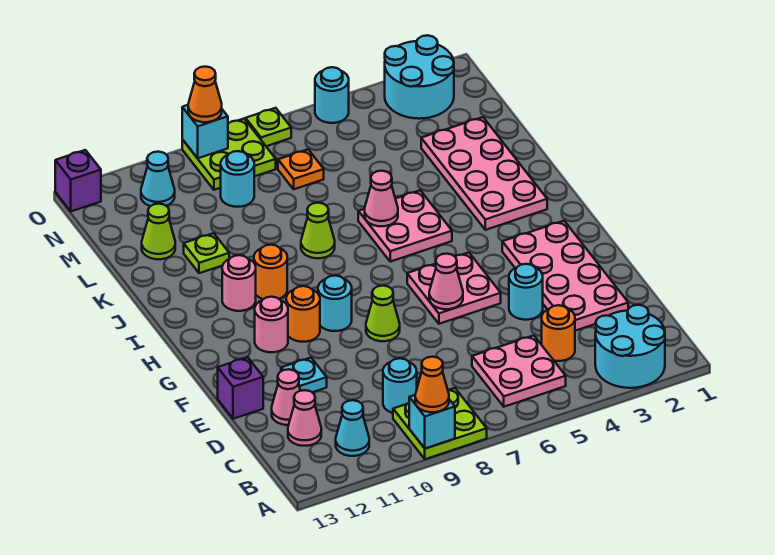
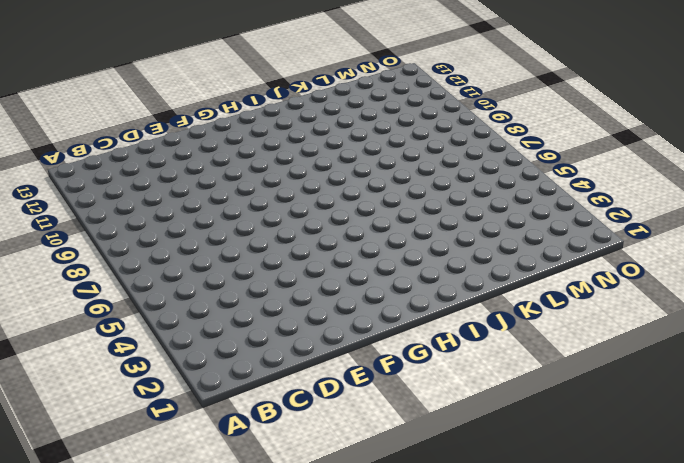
none -> cyan round brick A2:B3 level 1
none -> lime plate A8:B9 level 1
none -> pink plate B5:C6 level 1
none -> cyan cone B11 level 1

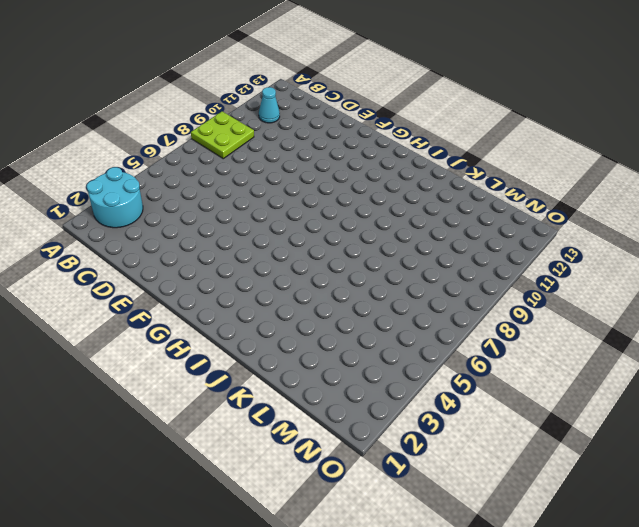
none -> pink plate B5:C6 level 1
none -> orange round brick C4 level 1
none -> cyan round brick C9 level 1
none -> pink cone C12 level 1

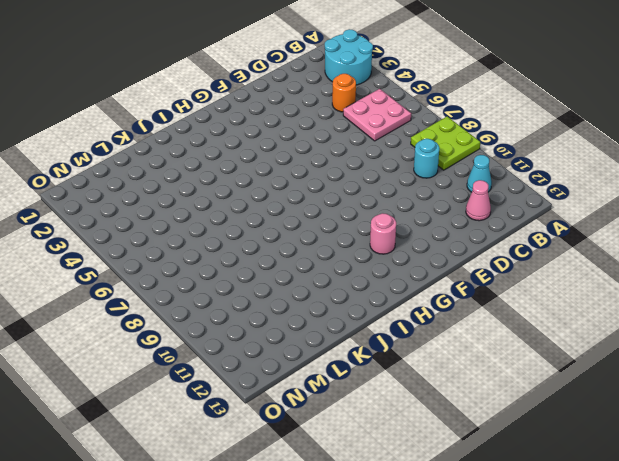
none -> pink plate D2:G3 level 1
none -> pink cone D12 level 1
none -> cyan round brick E4 level 1
none -> cyan plate E11 level 1

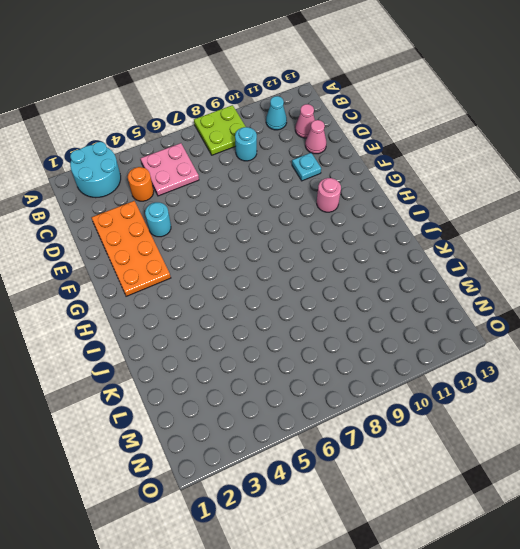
orange plate D2:G3 level 1 -> pink plate D2:G3 level 1
none -> purple brick E13 level 1
none -> pink plate F5:G6 level 1
none -> lime cone F8 level 1
none -> cyan round brick G9 level 1

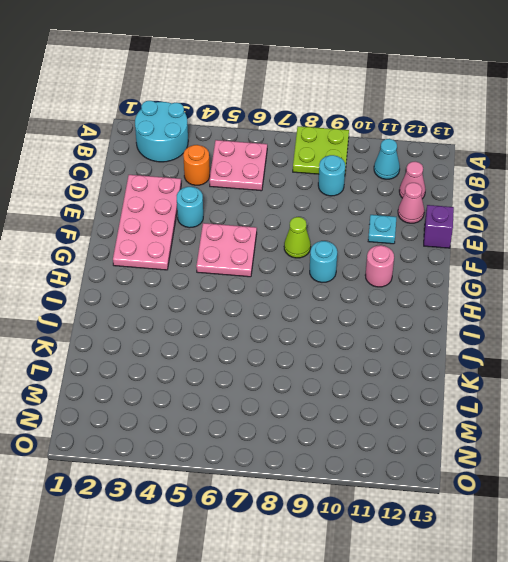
none -> orange round brick G10 level 1
none -> pink plate I2:L3 level 1
none -> pink plate I5:J6 level 1
none -> orange round brick I10 level 1

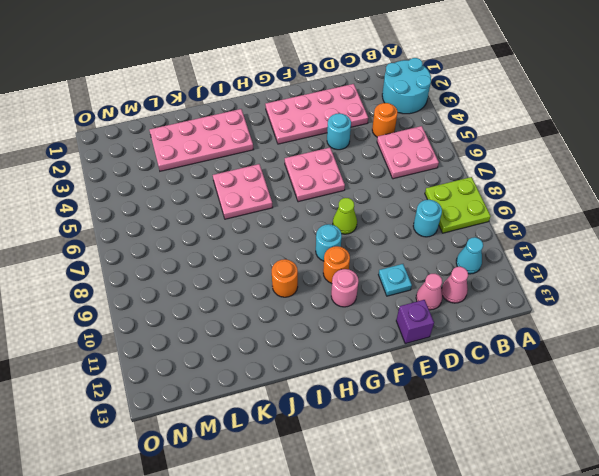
none -> pink round brick I11 level 1
none -> lime cone J8 level 1
none -> lime plate K11 level 1
none -> lime cone L12 level 1

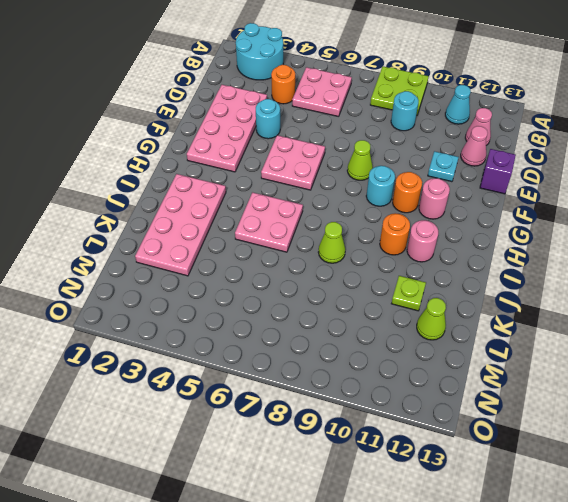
none -> orange plate M7 level 1
none -> cyan round brick M9 level 1
none -> cyan round brick N2:O3 level 1
none -> lime plate N8:O9 level 1

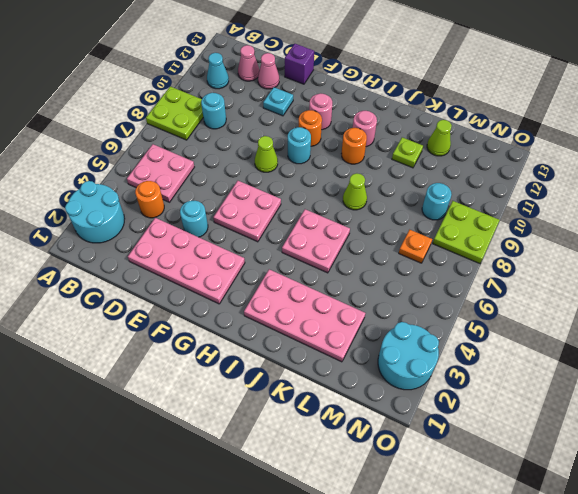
none -> cyan cone N11 level 1
none -> cyan round brick O5 level 1
none -> lime plate O7 level 1
none -> purple brick O13 level 1

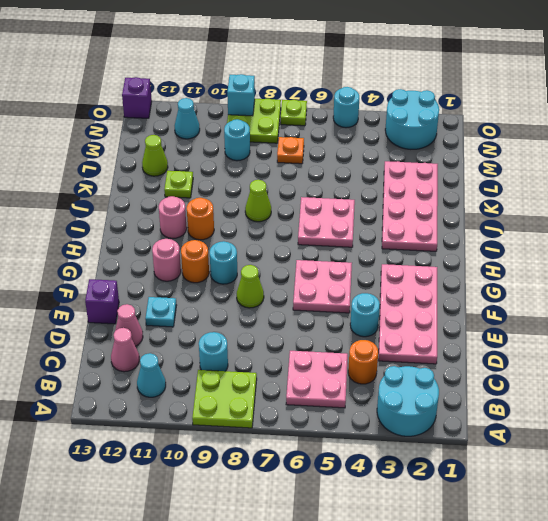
none -> cyan brick A9 level 2
none -> pink cone F6 level 2
none -> pink cone J6 level 2
none -> orange cone A9 level 3

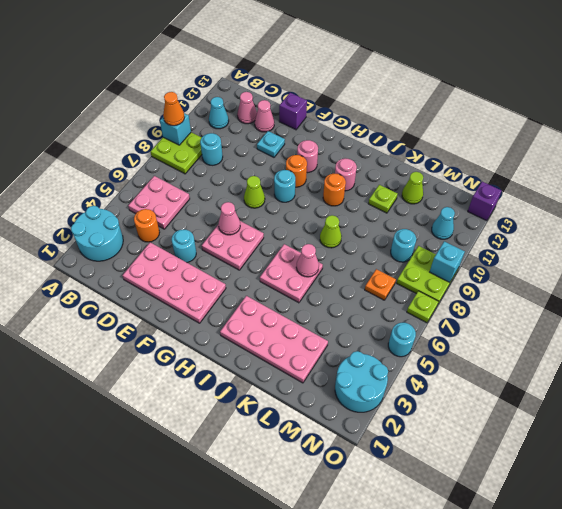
none -> orange cone O9 level 3

